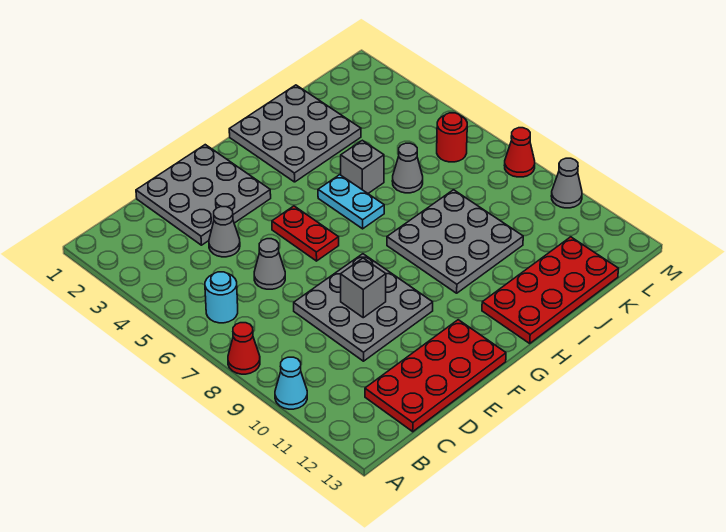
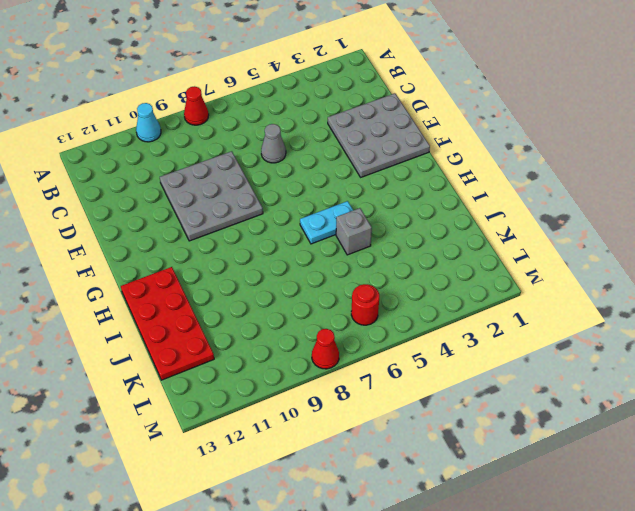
none -> cyan round brick B6 level 1
none -> red plate C12:F13 level 1
none -> grey cone D4 level 1

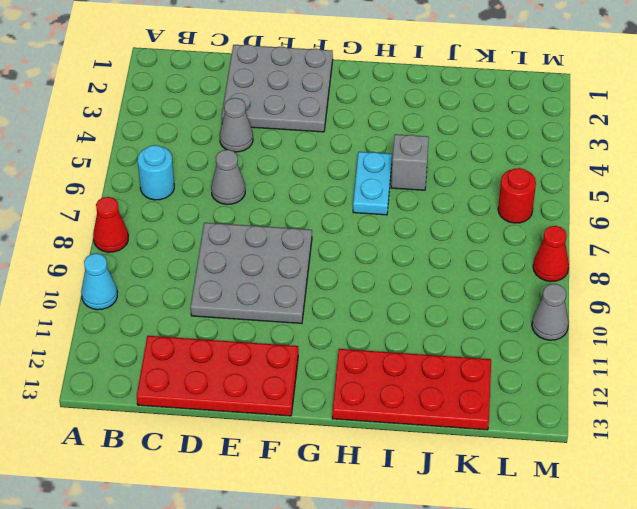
none -> red plate F5:F6 level 1
none -> grey plate H1:J3 level 1
none -> grey plate H8:J10 level 1

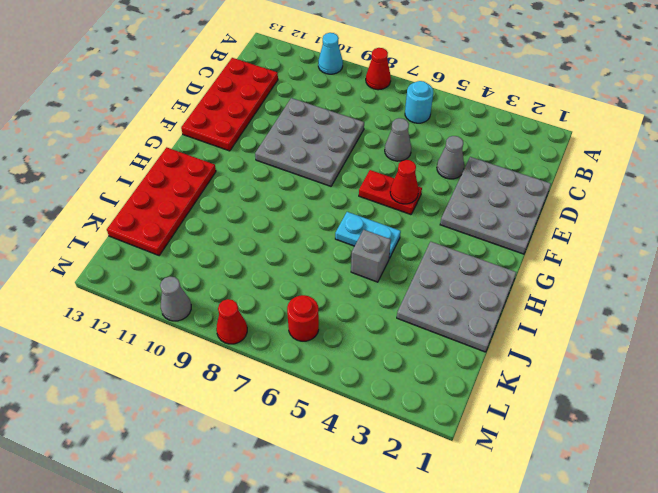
red cone F5 level 2 -> none
none -> grey plate H8:J10 level 1
none -> grey cone J6 level 1
none -> grey brick E9 level 2

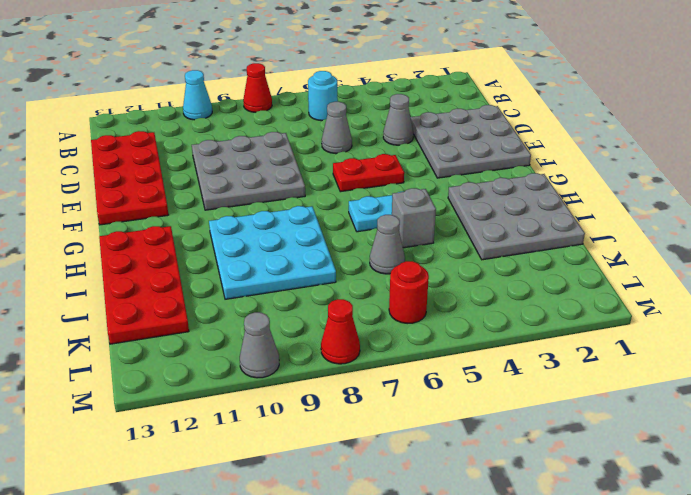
cyan plate H8:J10 level 1 -> grey plate H8:J10 level 1
none -> grey brick E9 level 2

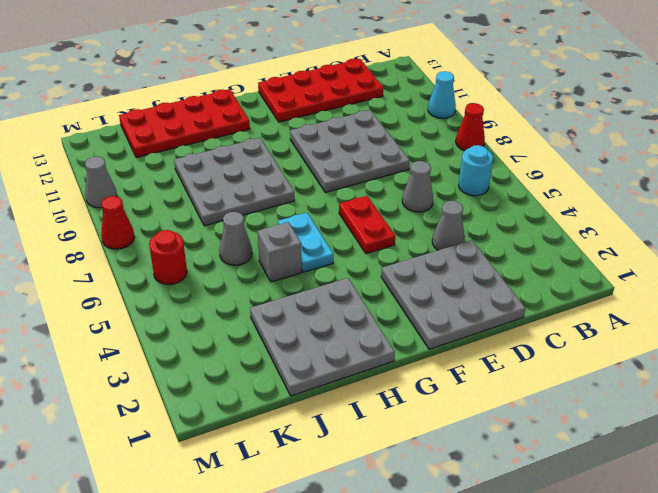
none -> grey brick E9 level 2

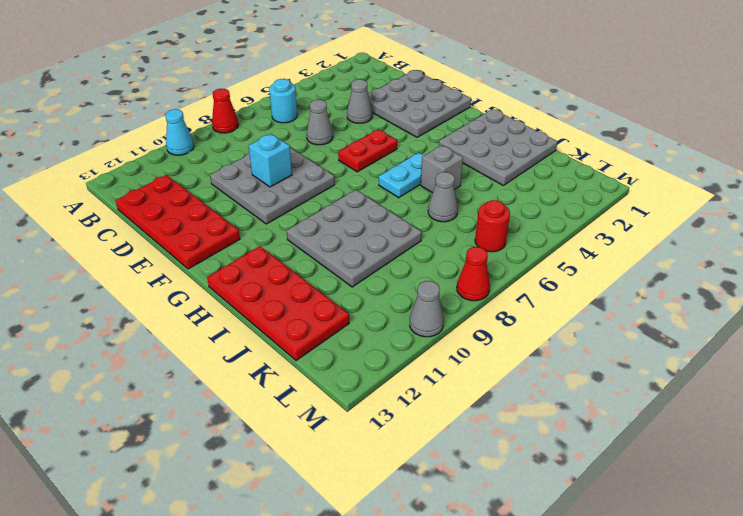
cyan brick E9 level 2 -> grey brick E9 level 2

